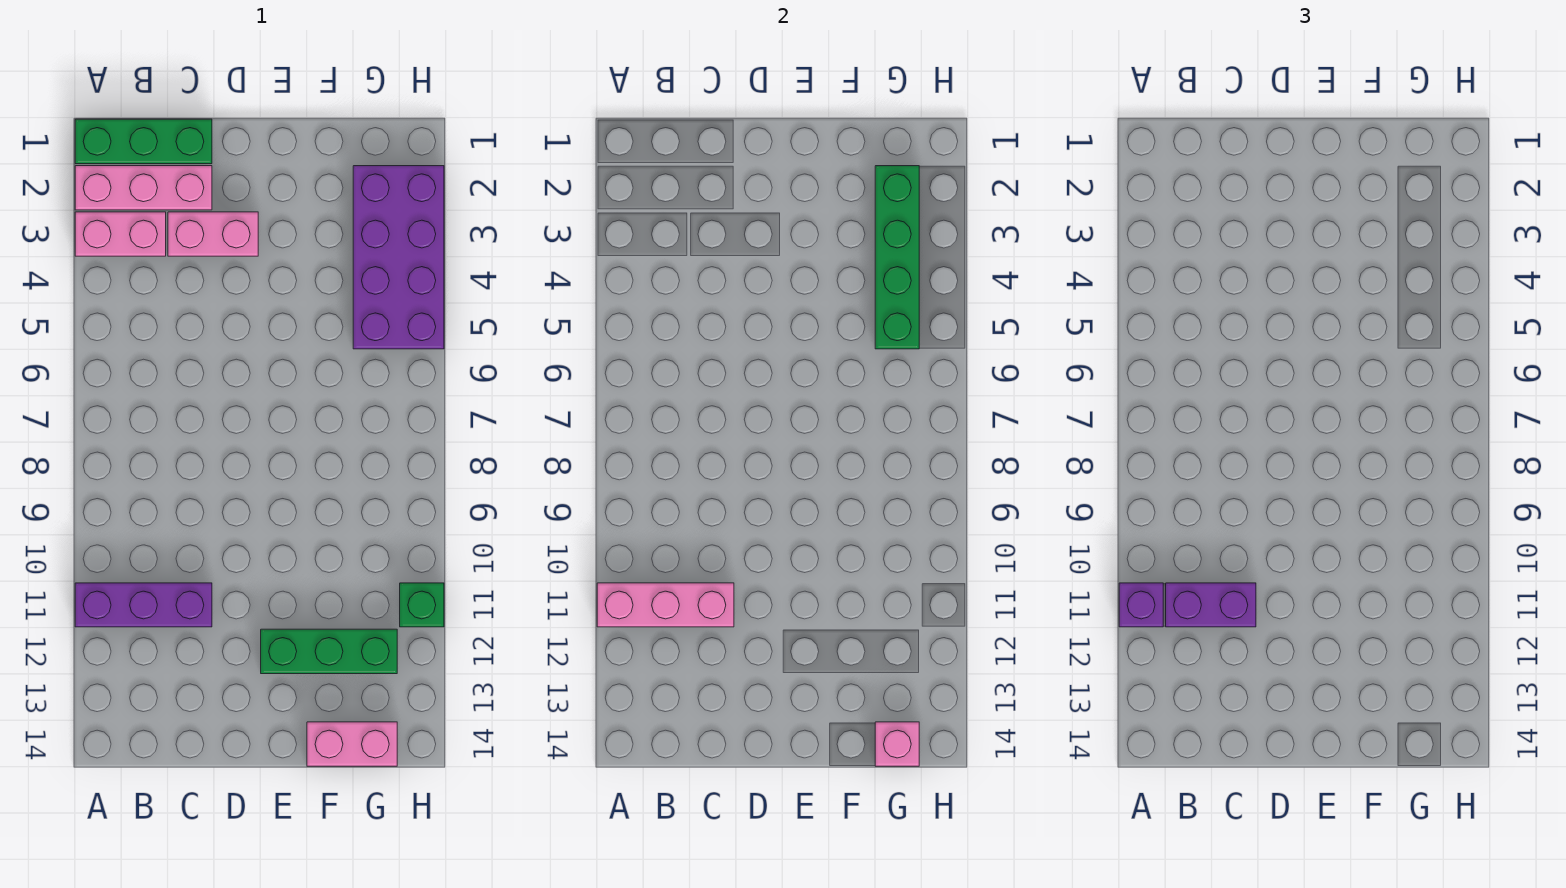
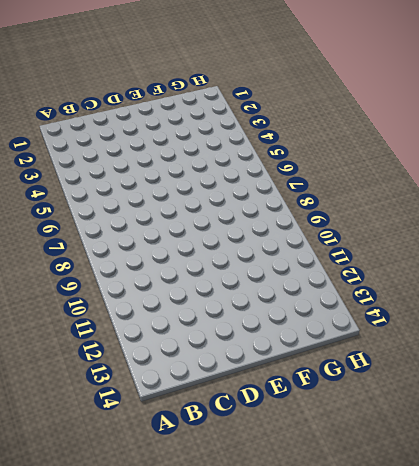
none -> green brick A1:C1 level 1
none -> pink brick A2:C2 level 1
none -> pink brick A3:B3 level 1

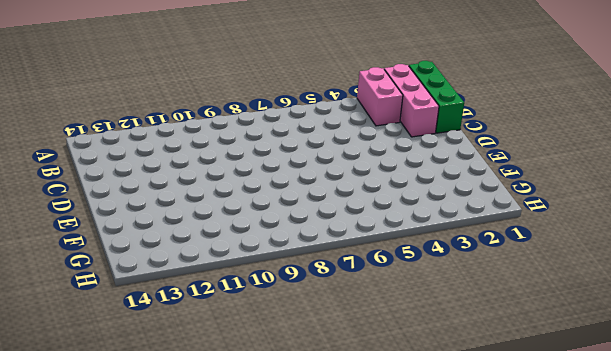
none -> purple brick A11:C11 level 1
none -> pink brick C3:D3 level 1
none -> green brick E12:G12 level 1

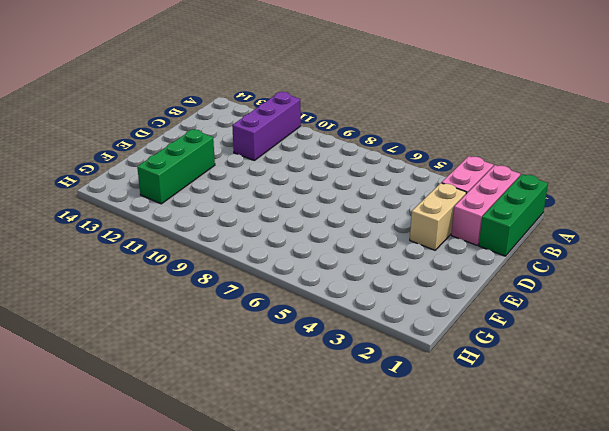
tan brick C3:D3 level 1 -> pink brick C3:D3 level 1
none -> pink brick F14:G14 level 1
none -> purple brick G2:H5 level 1
none -> green brick H11 level 1

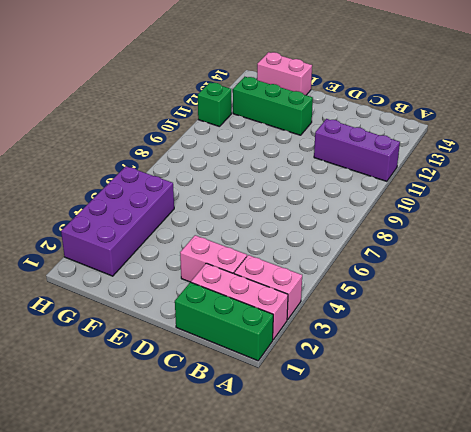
none -> pink brick A11:C11 level 2
none -> green brick G2:G5 level 2
none -> pink brick G14 level 2

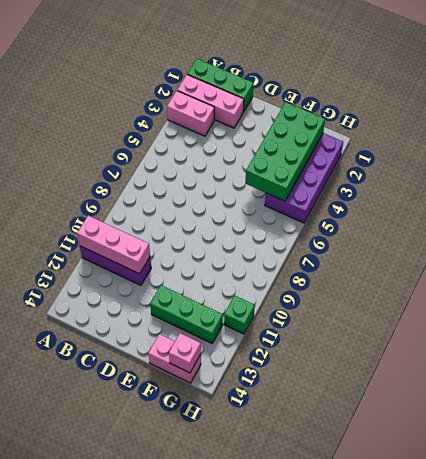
green brick F2:G5 level 2 -> green brick G2:G5 level 2
none -> pink brick C3:D3 level 1
none -> purple brick A11 level 3
none -> purple brick B11:C11 level 3

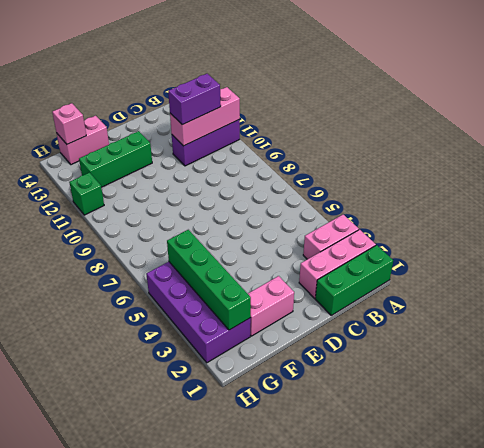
pink brick E2:F2 level 1 -> pink brick C3:D3 level 1
none -> purple brick A11 level 3

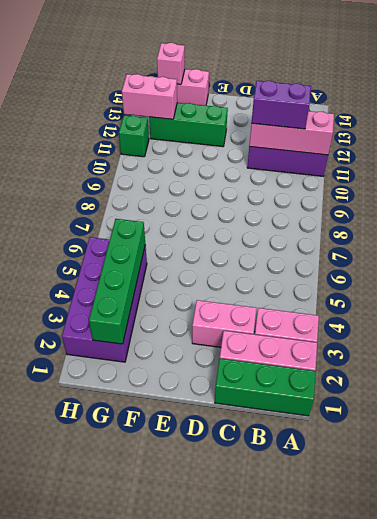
pink brick G12:H12 level 2 -> none
none -> purple brick A11 level 3

